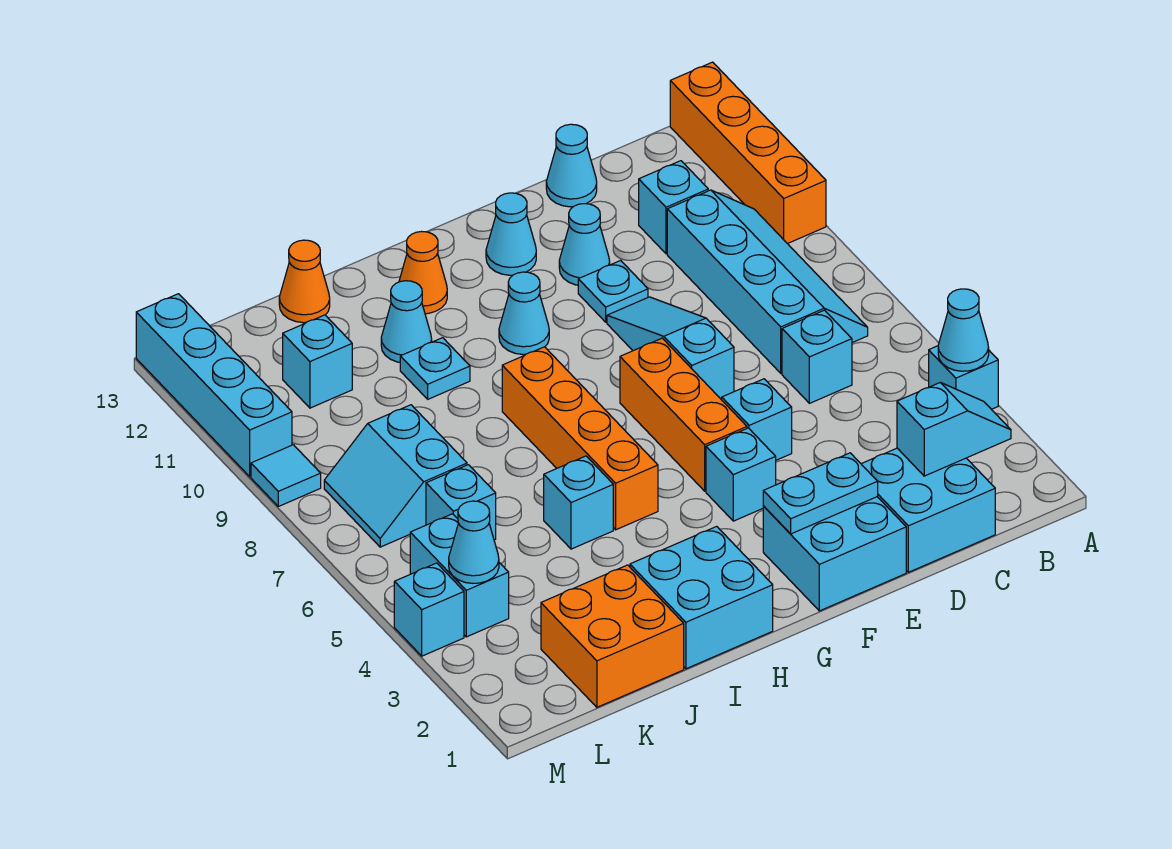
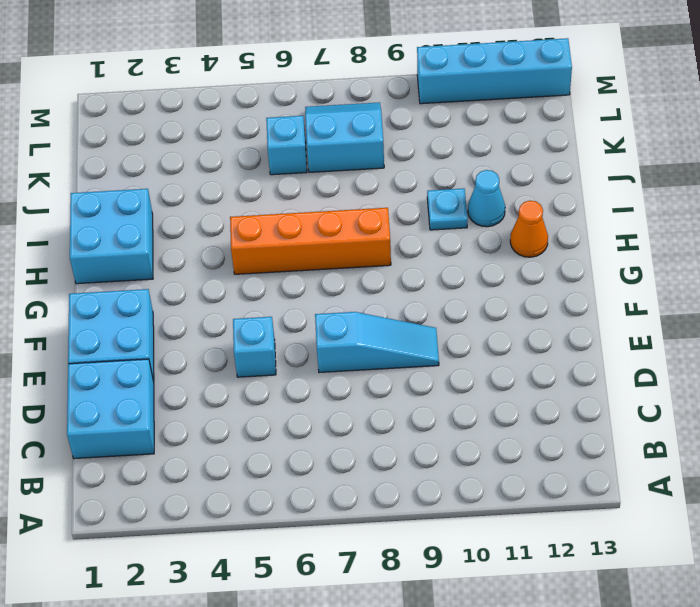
none -> cyan brick A4 level 1
none -> orange brick A10:A13 level 1
none -> cyan slope B7:C10 level 1 top C
none -> cyan brick C6 level 1

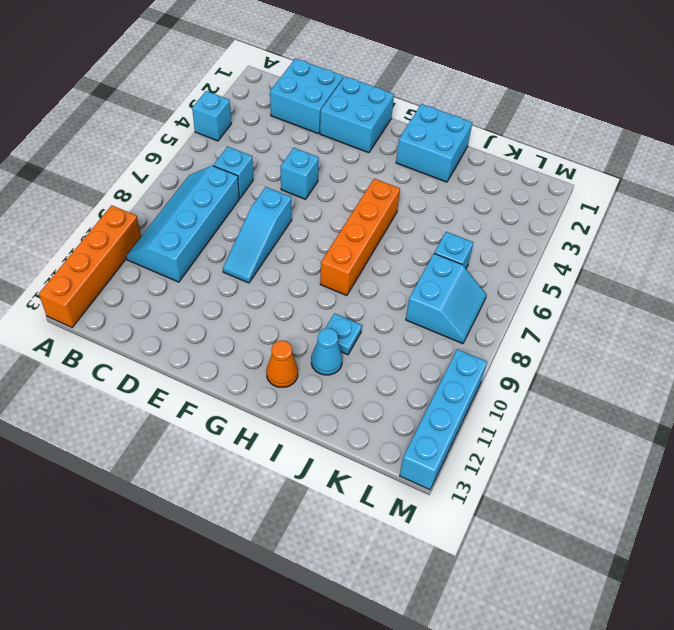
none -> cyan brick C11 level 1
none -> cyan cone D13 level 1
none -> cyan plate E10 level 1
none -> cyan cone E11 level 1

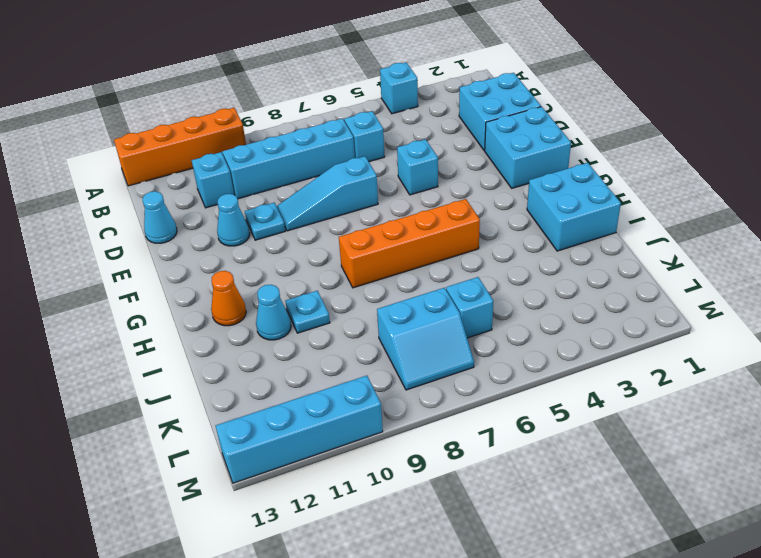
none -> cyan brick F4 level 1
none -> orange brick F5:F7 level 1
none -> cyan cone F12 level 1
none -> cyan cone G10 level 1

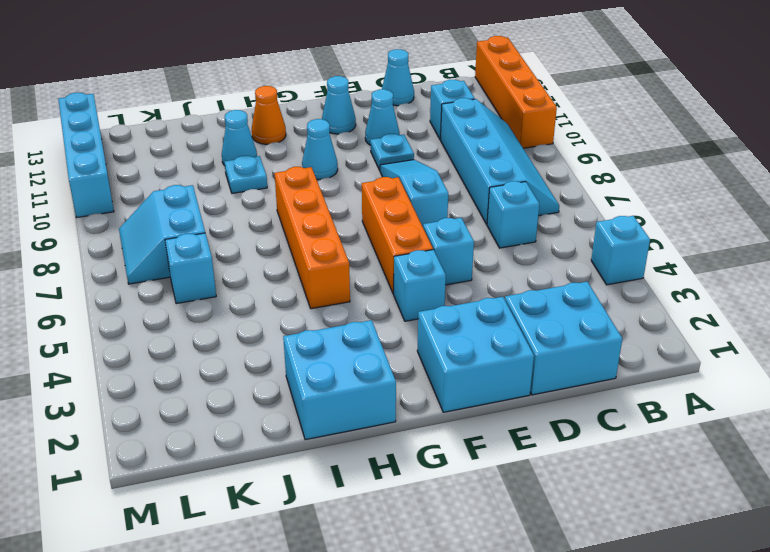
none -> cyan brick I5 level 1
none -> orange brick J1:K2 level 1
none -> orange cone J13 level 1
none -> cyan brick K11 level 1

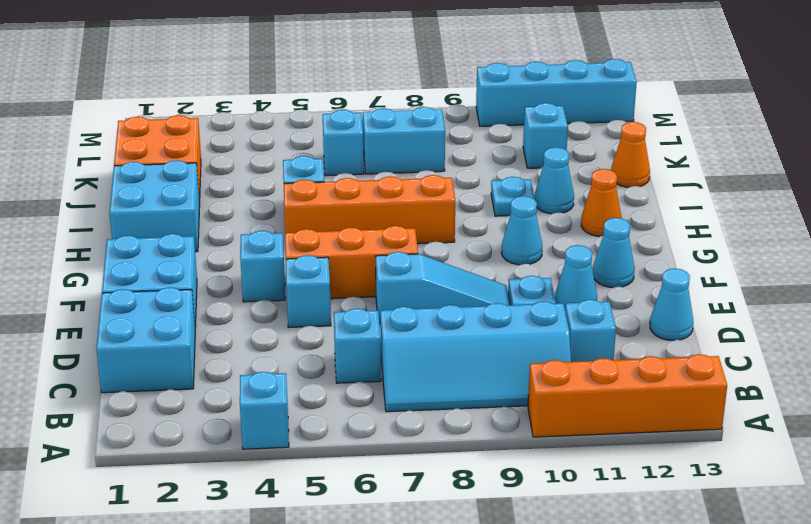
none -> cyan brick L4:L5 level 1
none -> cyan brick M4 level 1
none -> cyan tile M9 level 1
none -> cyan cone A4 level 2

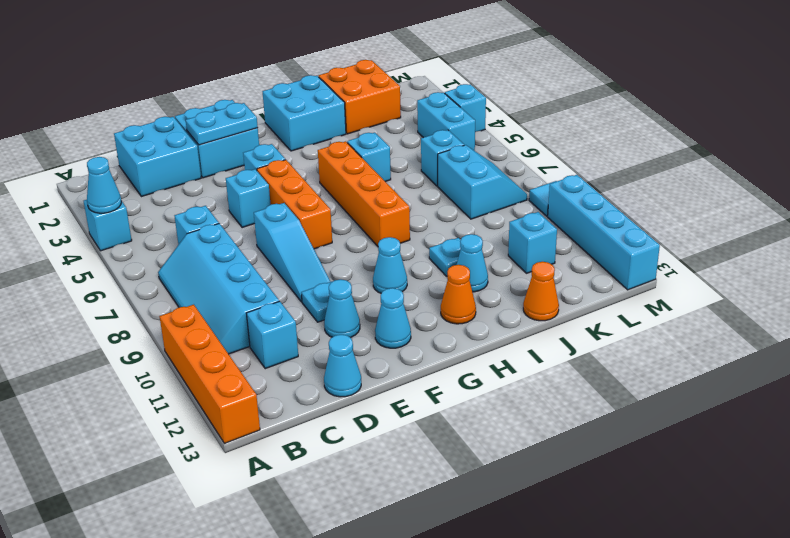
none -> cyan slope B2:C2 level 2 top C
none -> cyan cone L4 level 2

